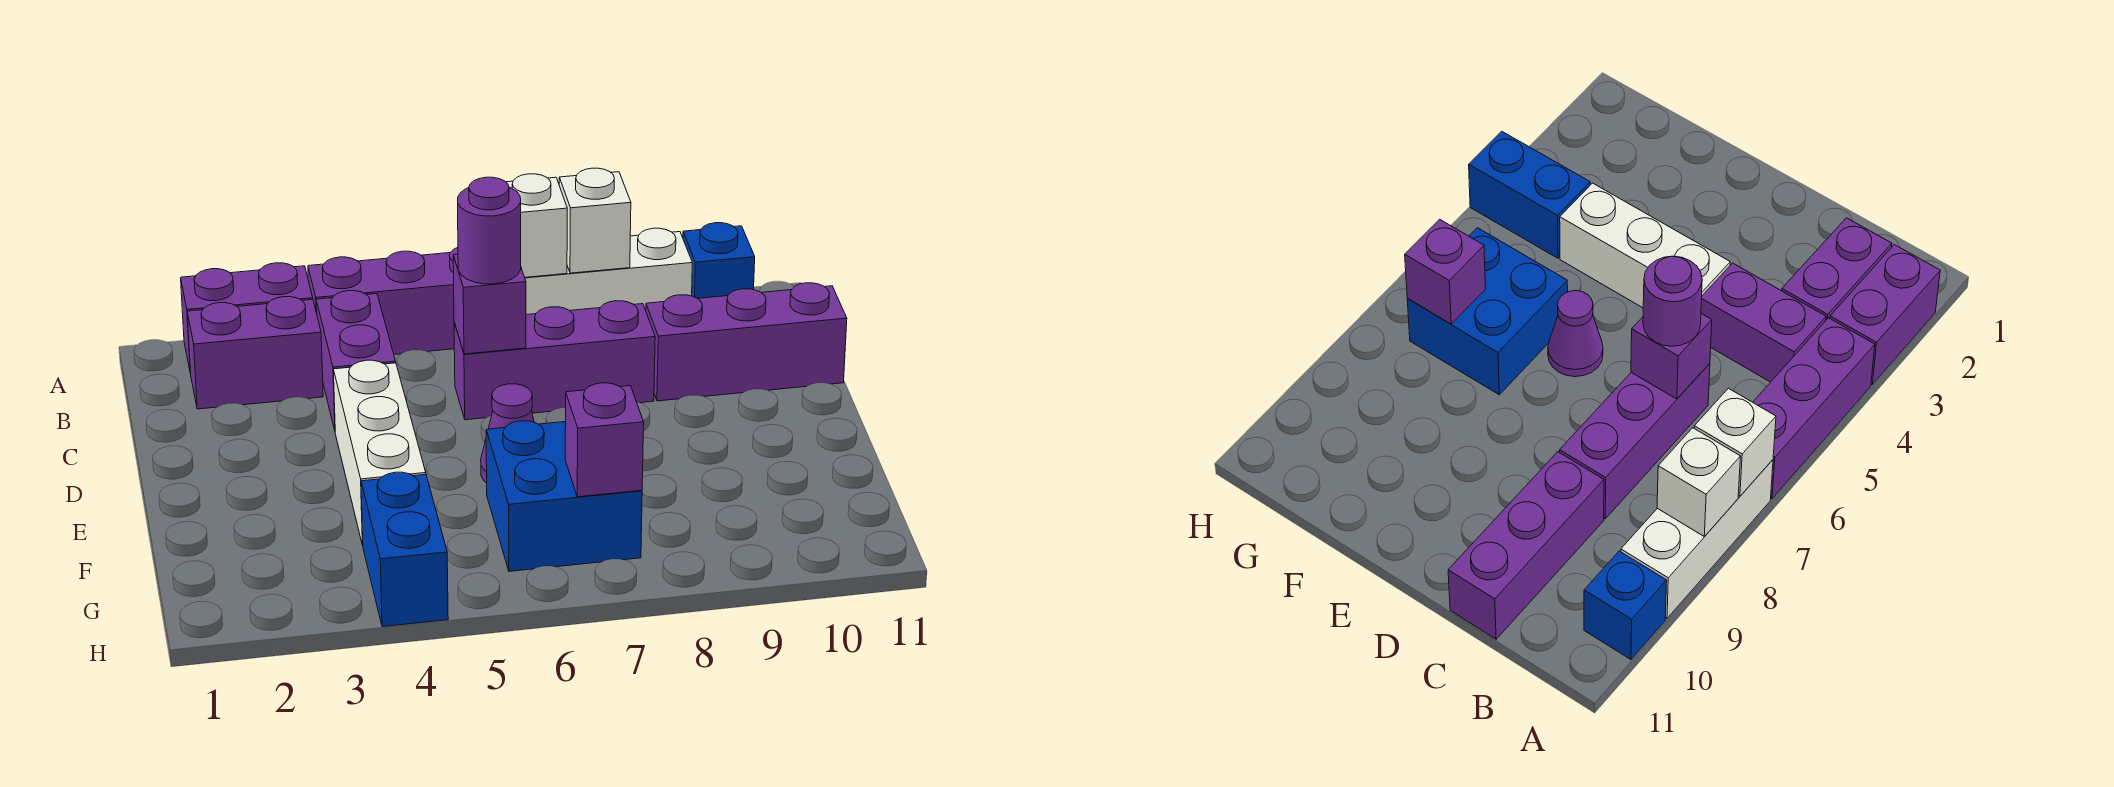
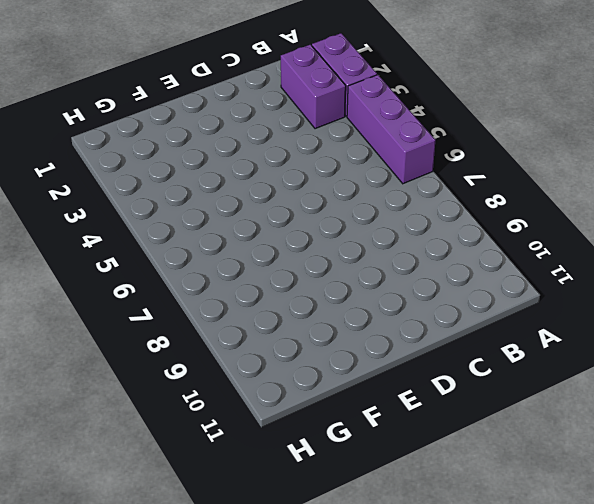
none -> white brick A7:A9 level 1
none -> blue brick A10 level 1
none -> purple brick B4:C4 level 1

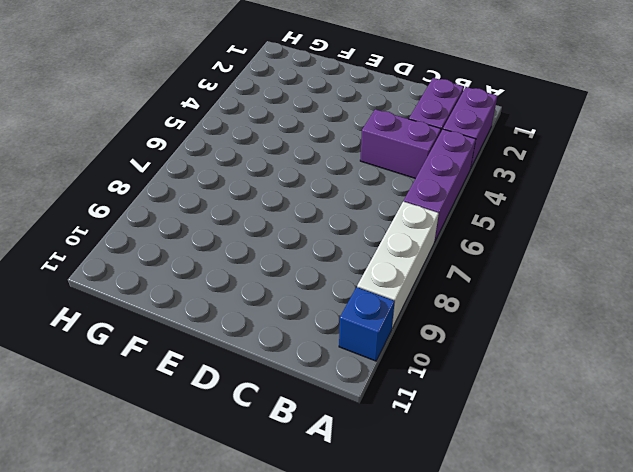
none -> purple brick C6:C8 level 1
none -> purple brick C9:C11 level 1
none -> white brick D4:F4 level 1

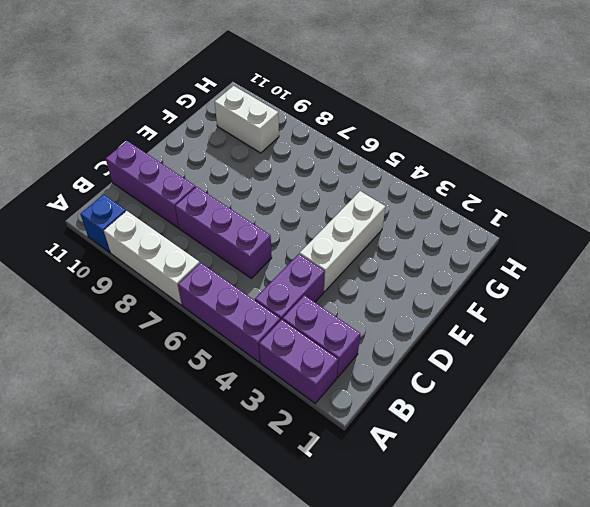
white brick G9:G10 level 1 -> none
none -> purple cone E6 level 1
none -> blue brick F6:G7 level 1
none -> blue brick G4:H4 level 1

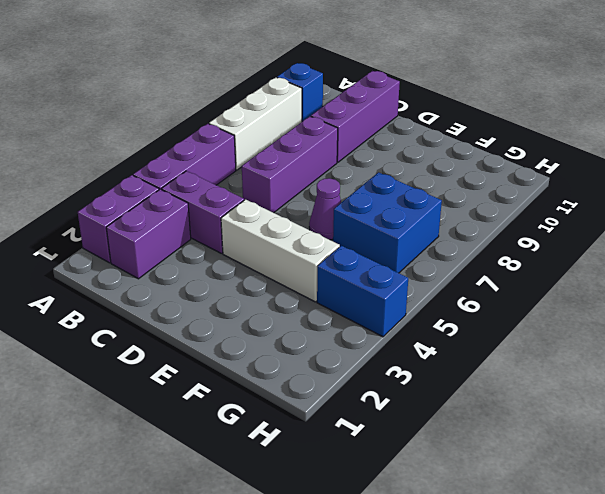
none -> white brick A7 level 2
none -> white brick A8 level 2
none -> purple brick C6 level 2

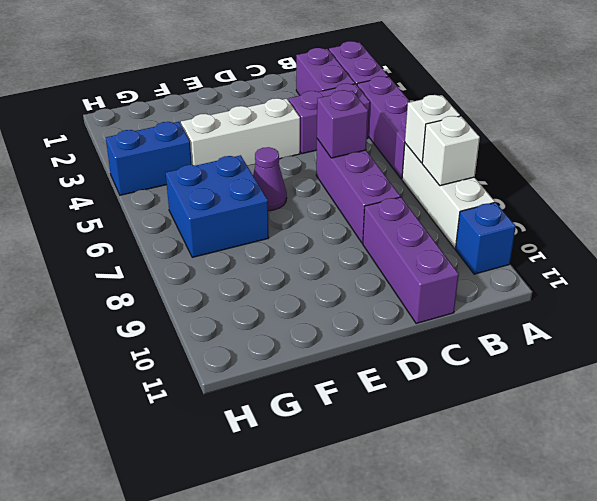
none -> purple brick G7 level 2
none -> purple round brick C6 level 3

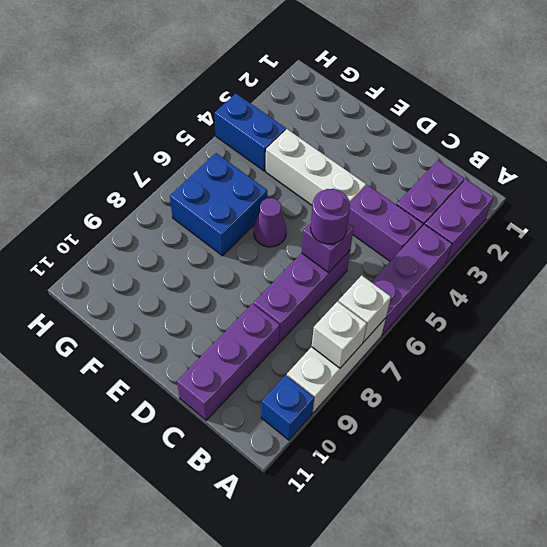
none -> purple brick G7 level 2

